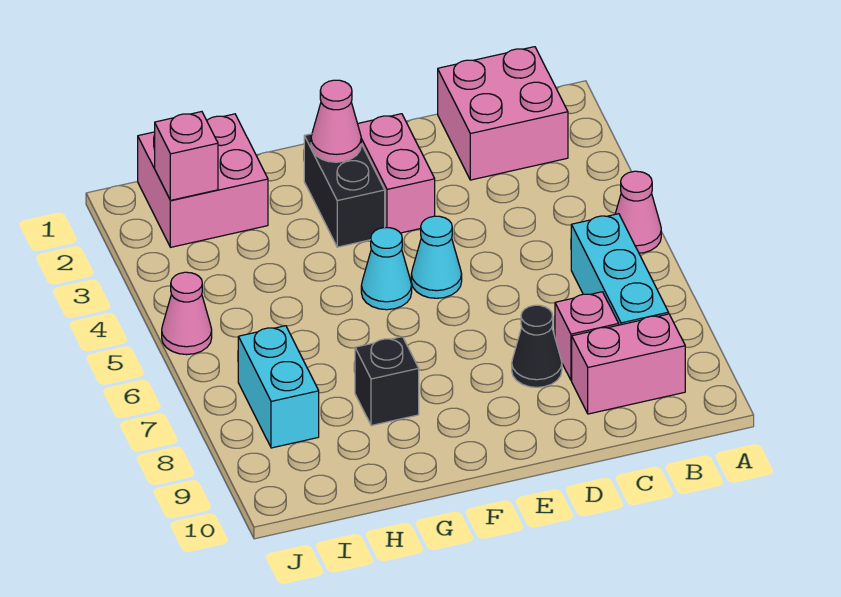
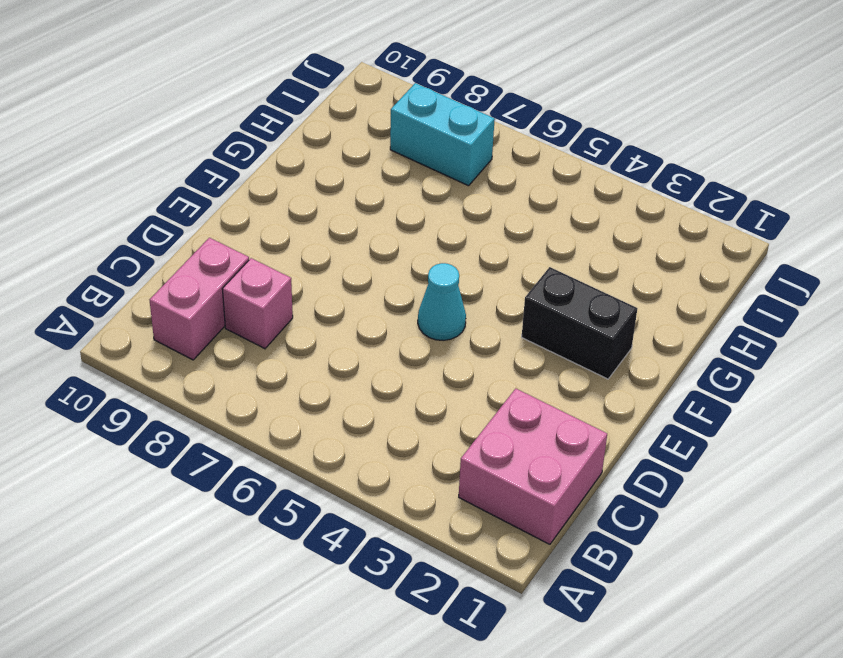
none -> pink cone A5 level 1
none -> cyan brick B6:B8 level 1
none -> black cone D8 level 1

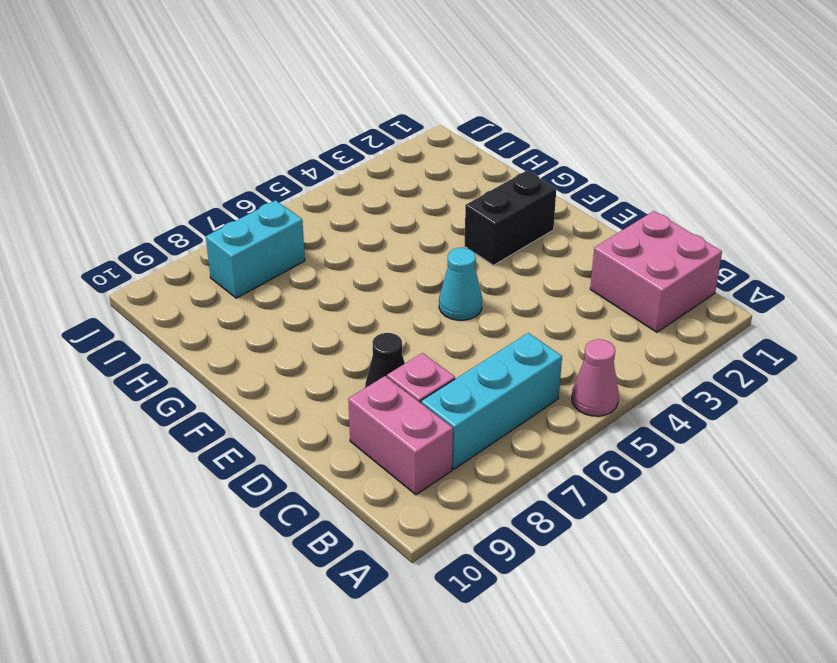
none -> pink brick E2:E3 level 1
none -> cyan cone F5 level 1
none -> black brick G8 level 1

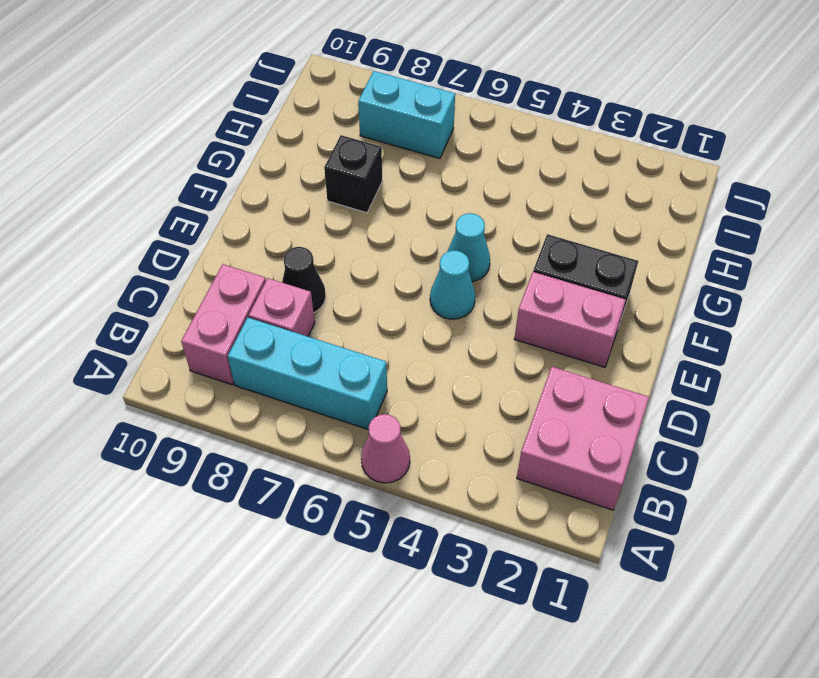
none -> pink brick H1:I2 level 1
none -> pink cone J5 level 1
none -> pink cone F2 level 2

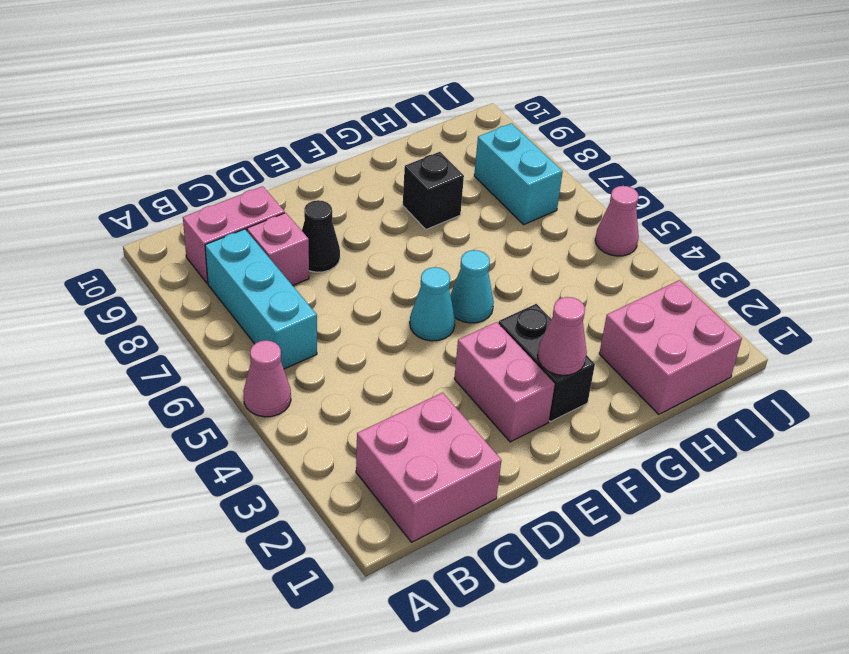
none -> pink brick I2 level 2

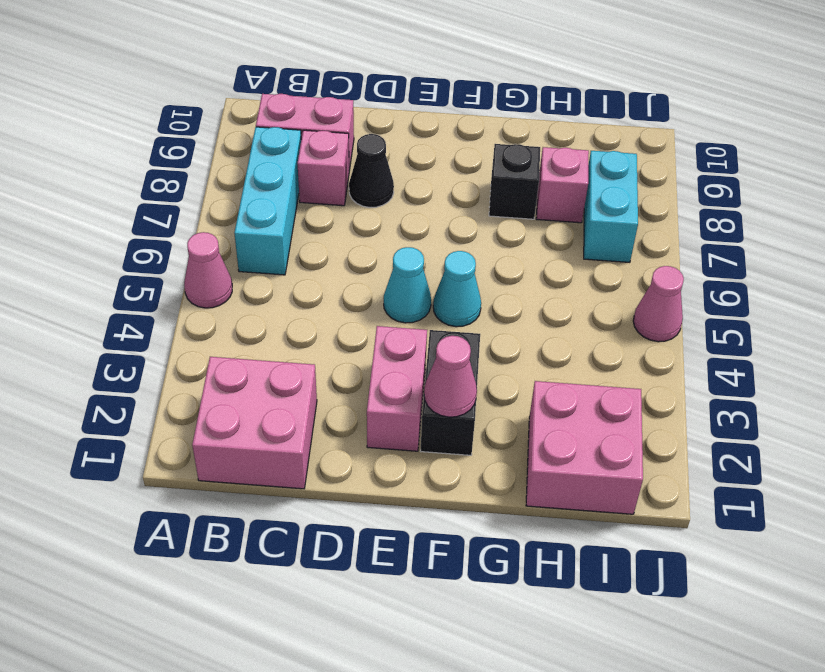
pink brick H8 level 1 -> pink brick I2 level 2

